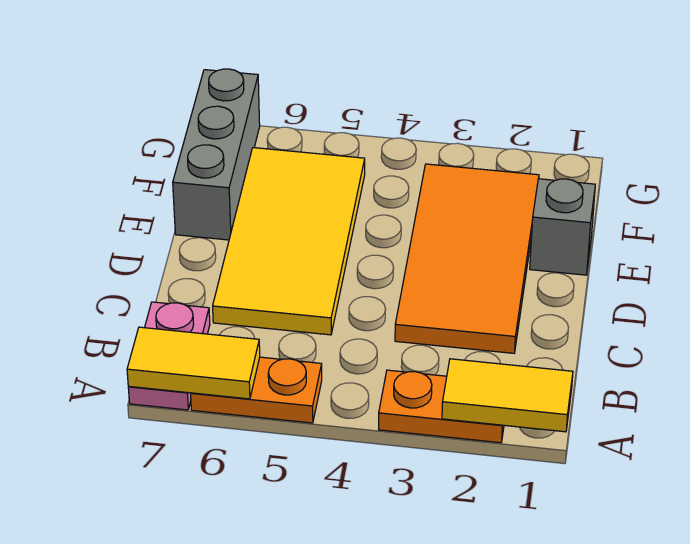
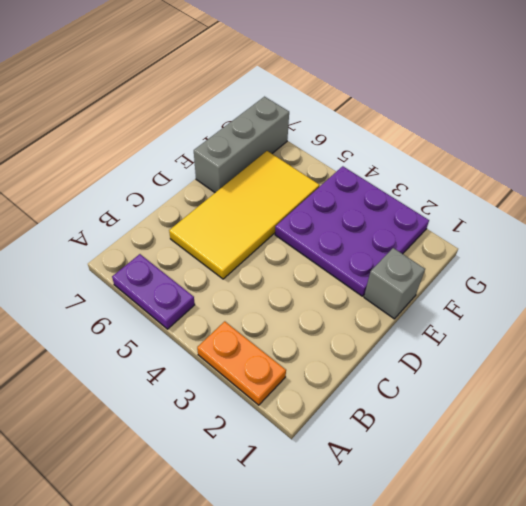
purple plate A5:A6 level 1 -> orange plate A5:A6 level 1
purple plate E2:G4 level 1 -> orange tile C2:F3 level 1
none -> pink plate A7:B7 level 1
none -> yellow tile A1:A2 level 2

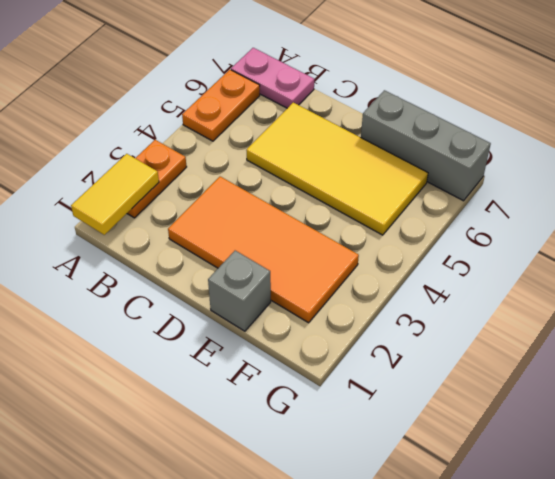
none -> yellow tile A6:A7 level 2

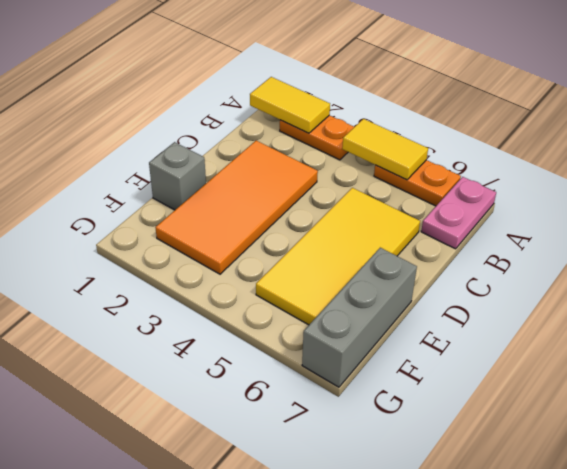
yellow tile A4:A5 level 2 -> yellow tile A6:A7 level 2

